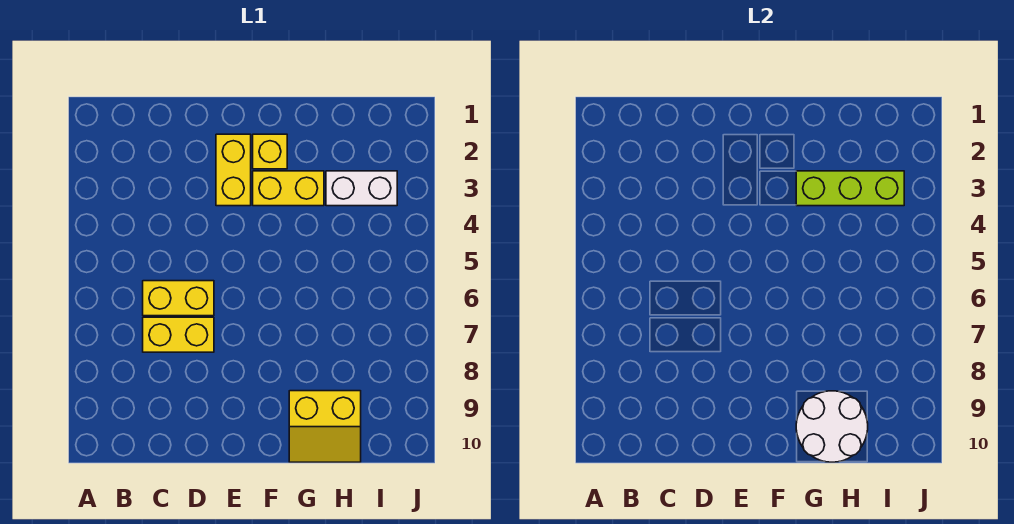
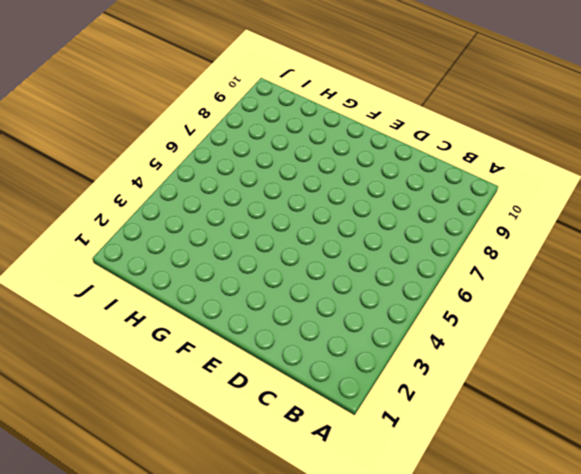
none -> yellow brick C6:D6 level 1
none -> yellow brick C7:D7 level 1

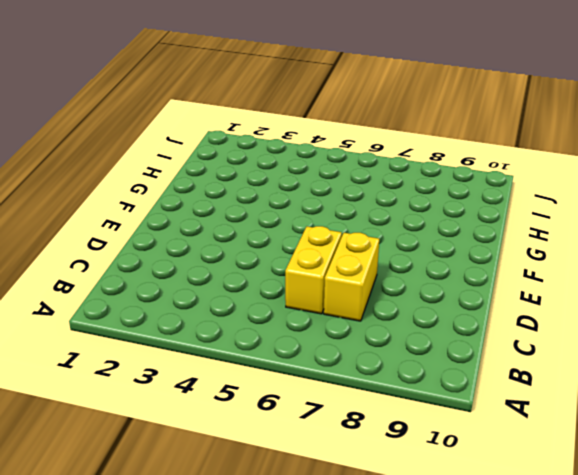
none -> yellow brick E2:E3 level 1
none -> yellow brick F2 level 1

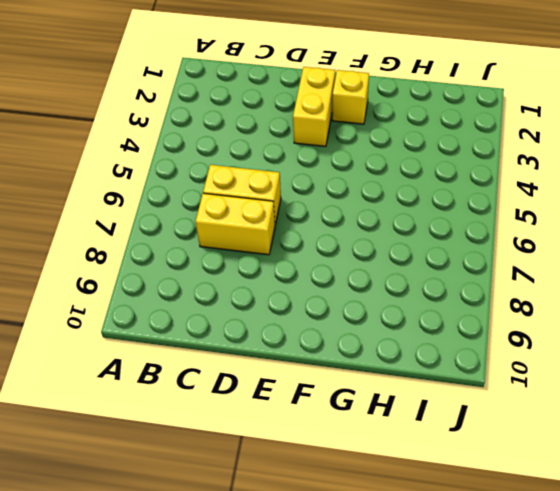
none -> yellow brick F3:G3 level 1
none -> yellow slope G9:H10 level 1 top 9

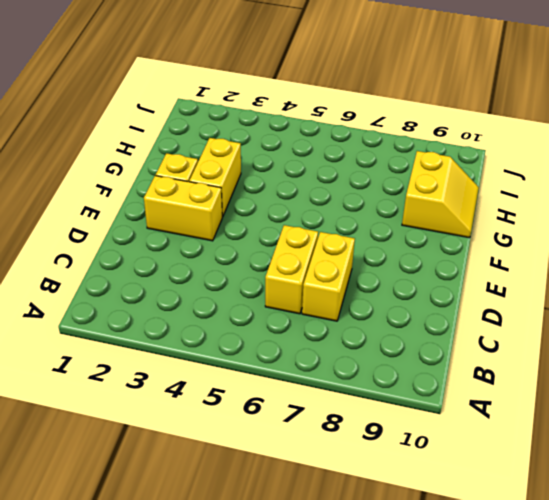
none -> white brick H3:I3 level 1
none -> lime brick G3:I3 level 2

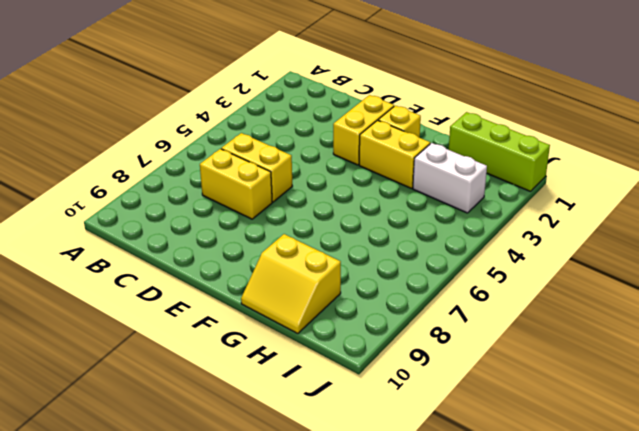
lime brick H1:J1 level 1 -> lime brick G3:I3 level 2
none -> white round brick G9:H10 level 2

